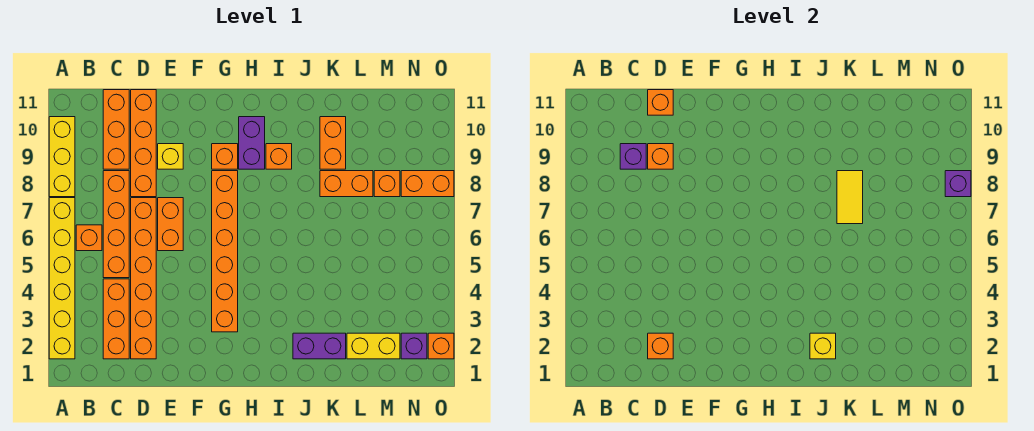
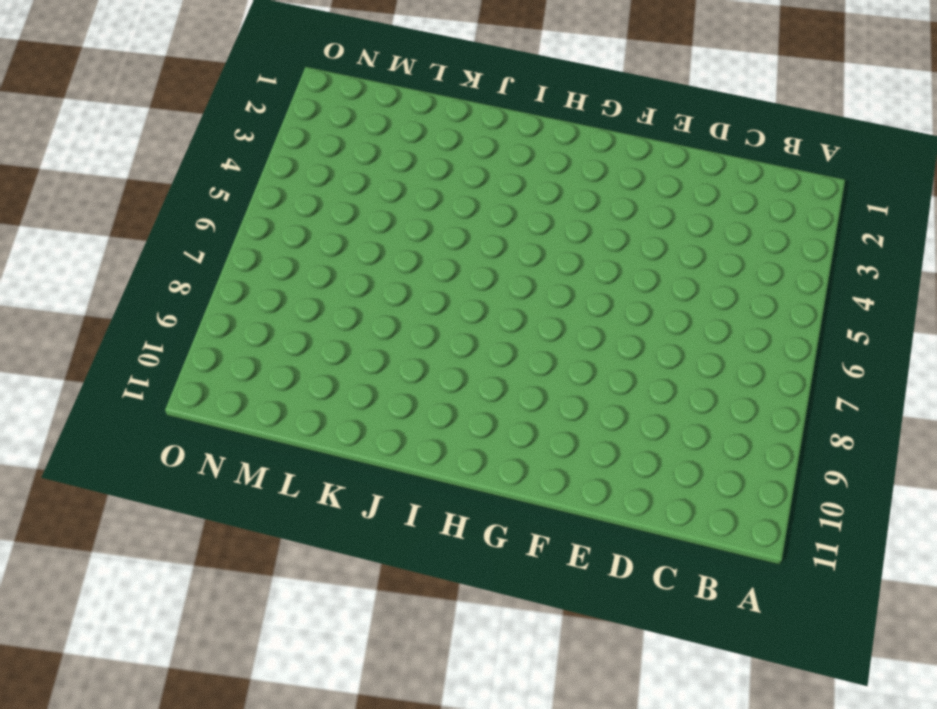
none -> yellow brick A2:A7 level 1
none -> yellow brick A8:A10 level 1
none -> orange brick B6 level 1

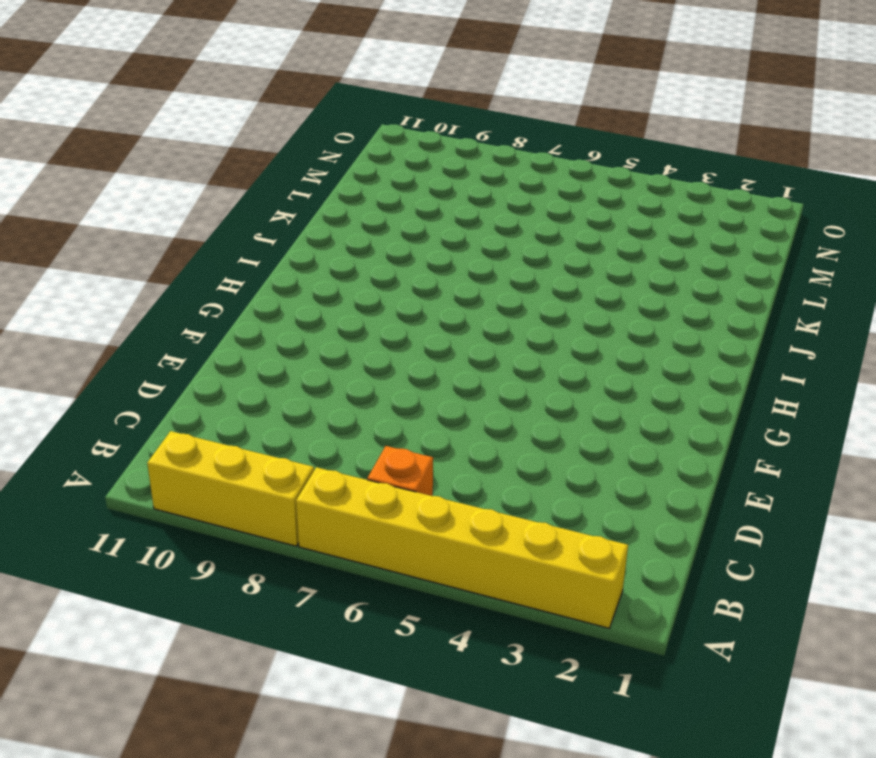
none -> orange brick C2:C4 level 1
none -> orange brick C5:C8 level 1
none -> orange brick C9:C11 level 1

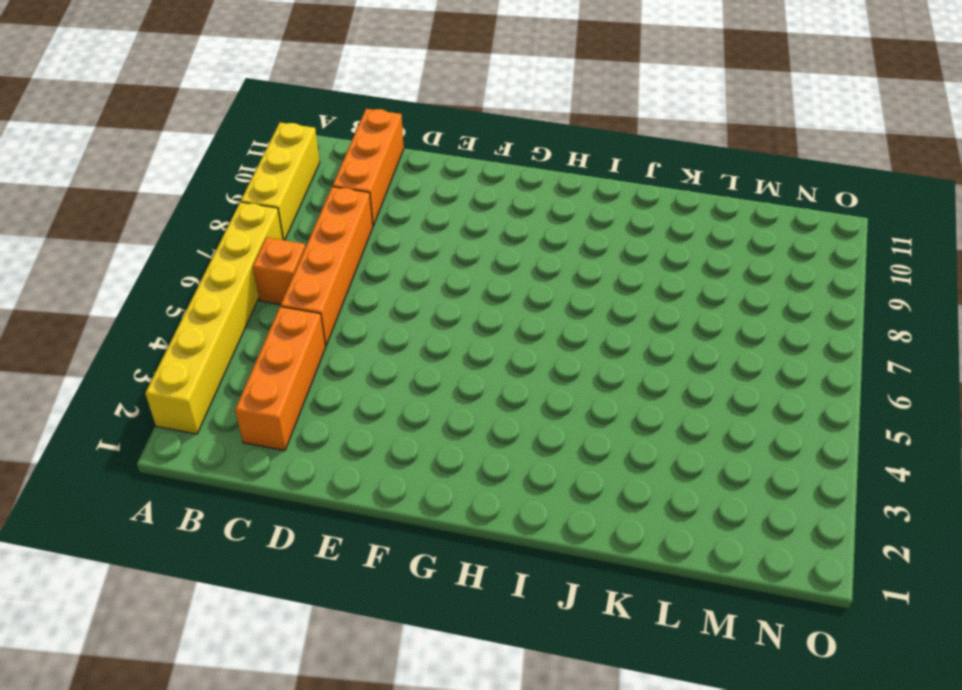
none -> orange brick D2:D7 level 1
none -> orange brick D8:D11 level 1
none -> orange brick E6:E7 level 1

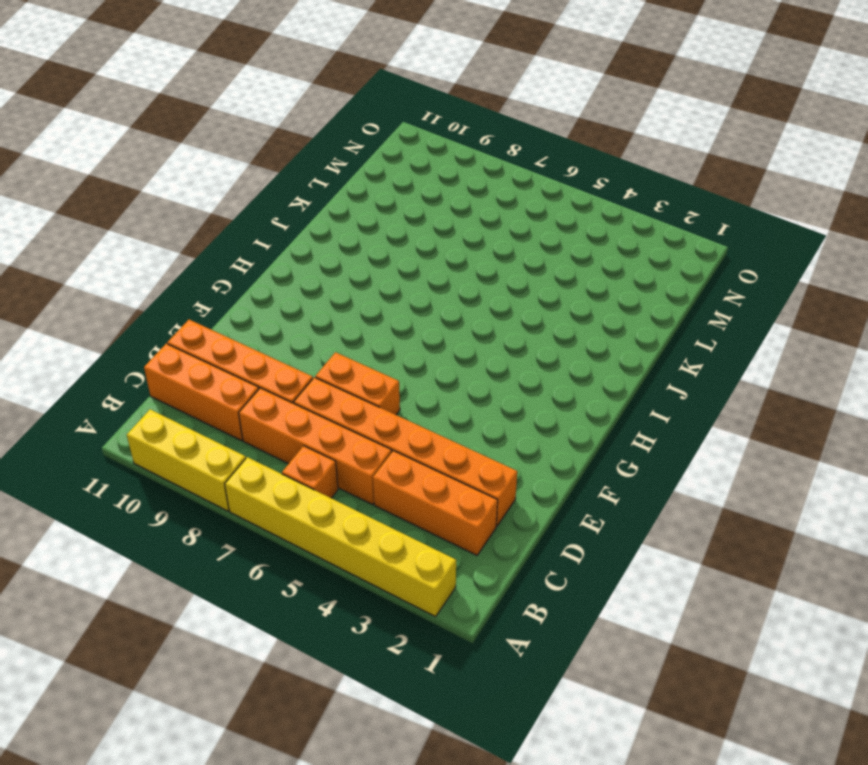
none -> yellow brick E9 level 1
none -> orange brick G3:G8 level 1
none -> orange brick G9 level 1

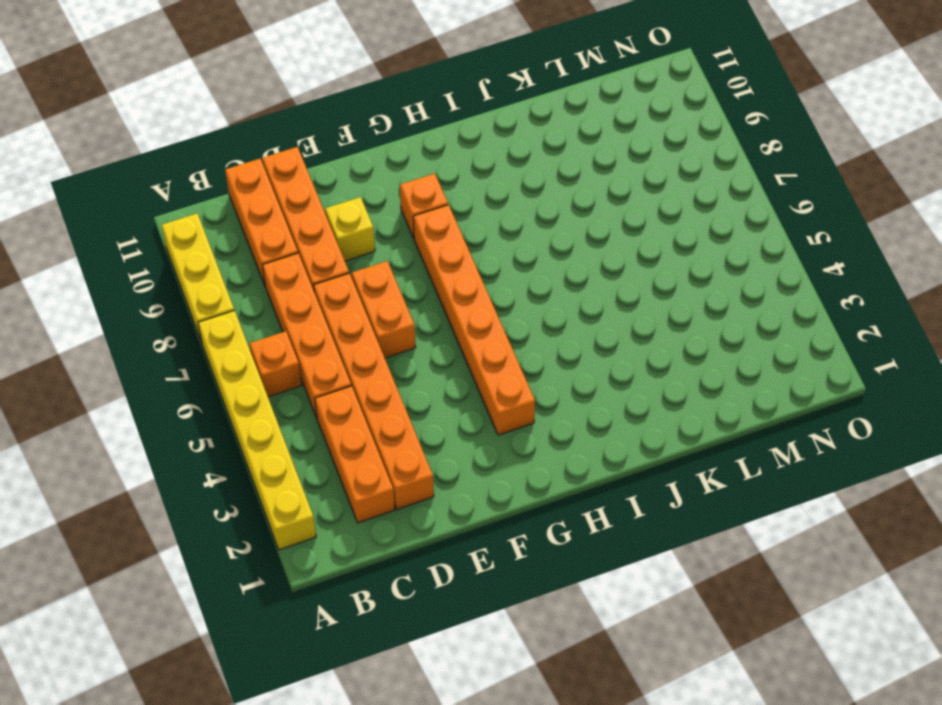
none -> purple brick H9:H10 level 1
none -> orange brick I9 level 1
none -> purple brick J2:K2 level 1

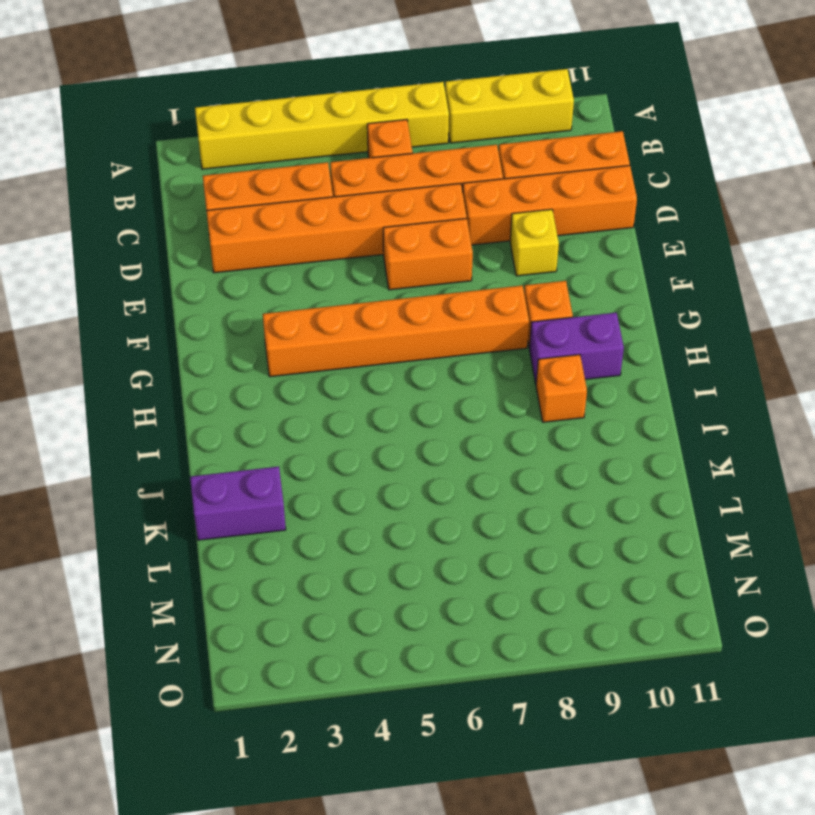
purple brick K1:K2 level 1 -> purple brick J2:K2 level 1
none -> orange brick K8:L8 level 1
none -> orange brick K9:K10 level 1
none -> yellow brick L2:M2 level 1

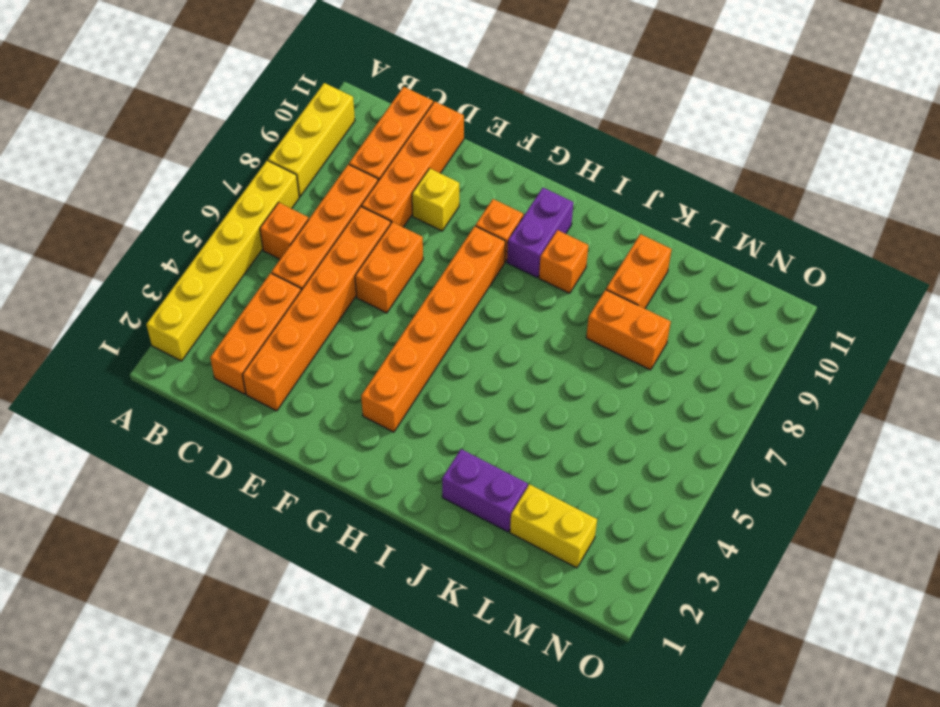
none -> orange brick M8 level 1
none -> purple brick N2 level 1
none -> orange brick N8:O8 level 1

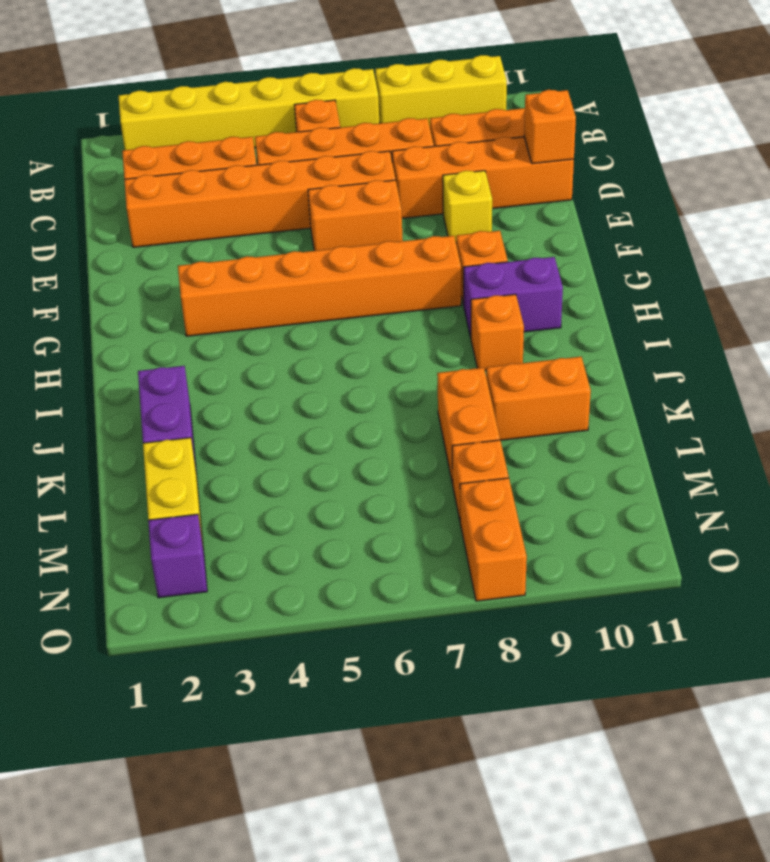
none -> orange brick O2 level 1
none -> purple brick C9 level 2
none -> orange brick D2 level 2

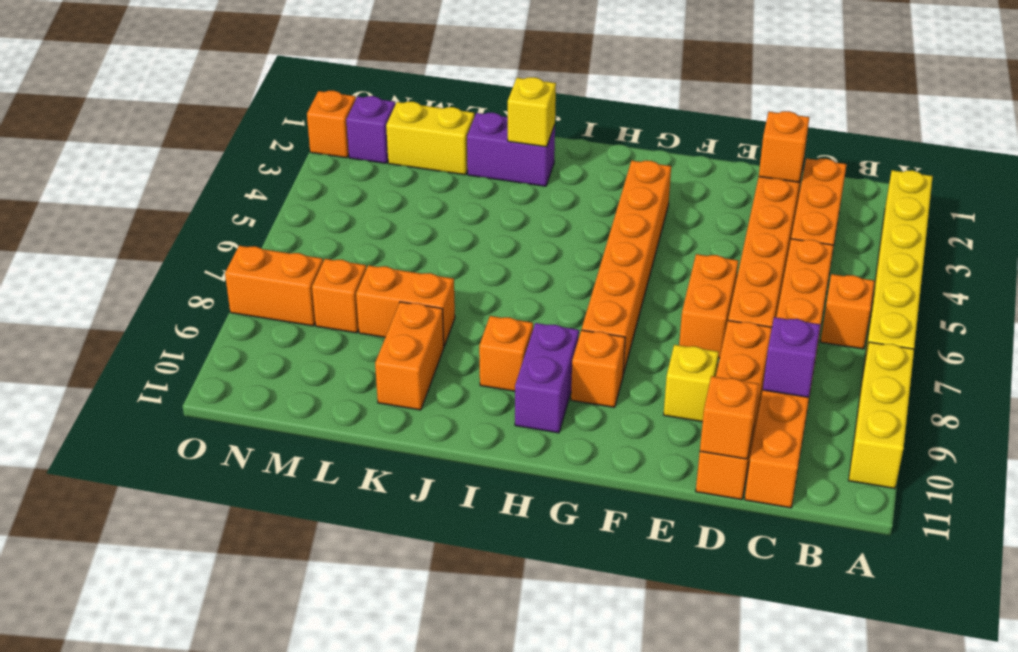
none -> orange brick D9 level 2
none -> yellow tile K7:K8 level 2
none -> purple brick O8 level 2

